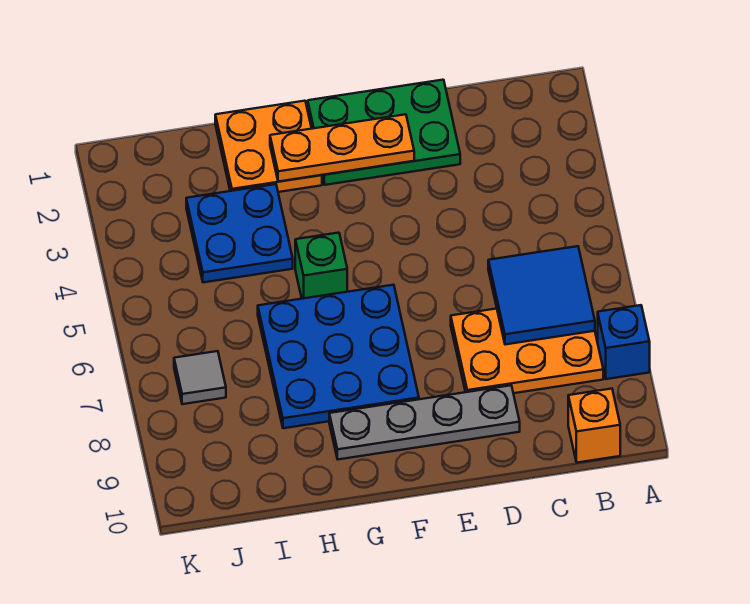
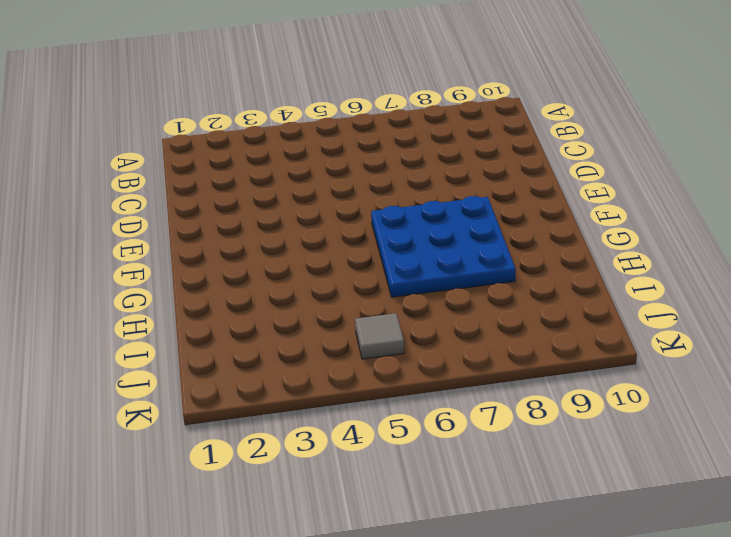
grey tile J5 level 1 -> grey tile J7 level 1
none -> blue brick A8 level 1
none -> orange plate B7:D8 level 1
none -> orange brick B10 level 1

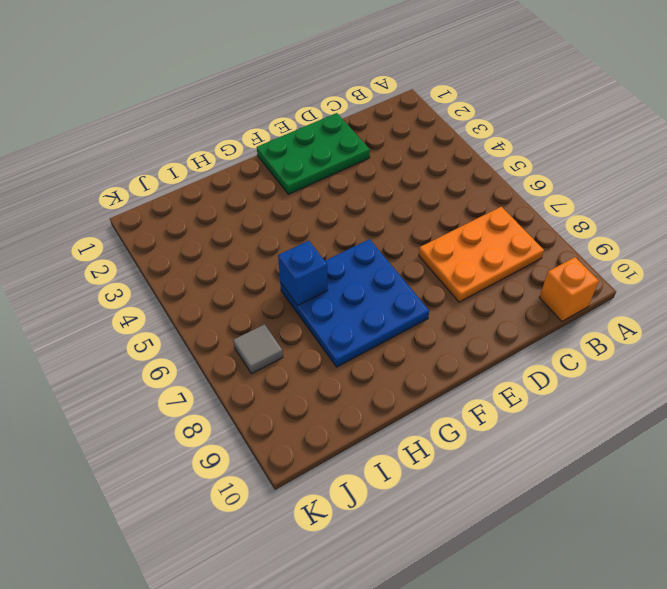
blue brick H6 level 2 -> blue brick A8 level 1
none -> grey plate D9:G9 level 1
none -> orange plate G1:H2 level 1
none -> green brick G5 level 1

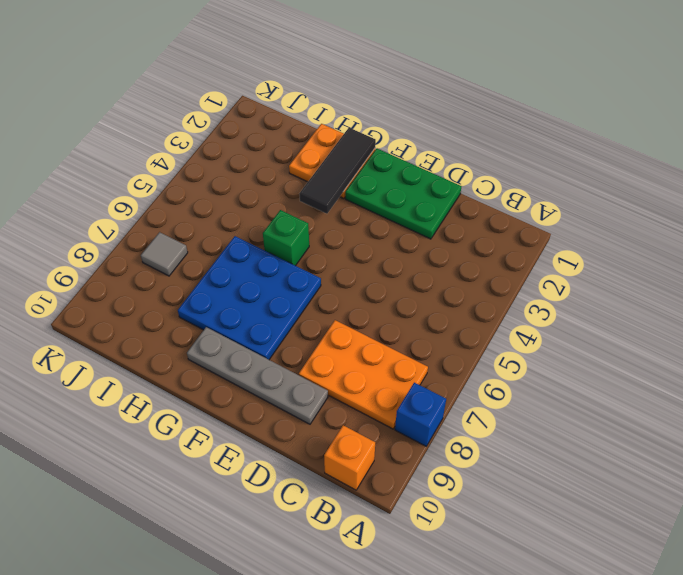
black tile G1:G3 level 2 -> orange plate E2:G2 level 2
none -> blue plate H3:I4 level 1
none -> blue tile B6:C7 level 2

